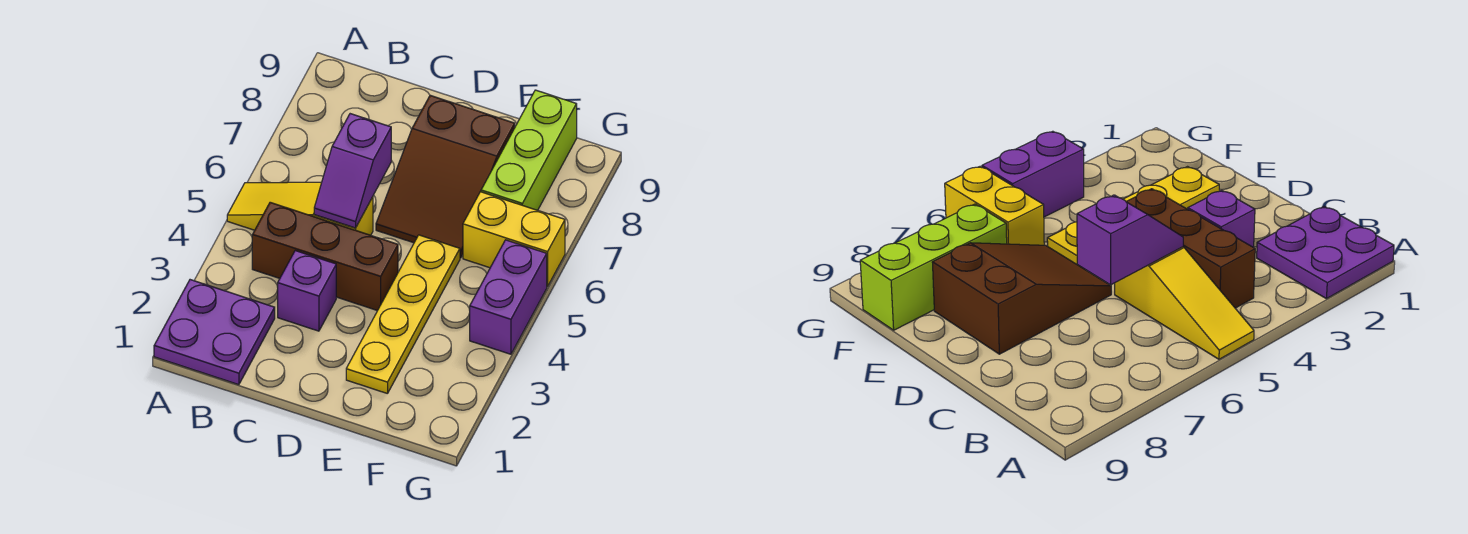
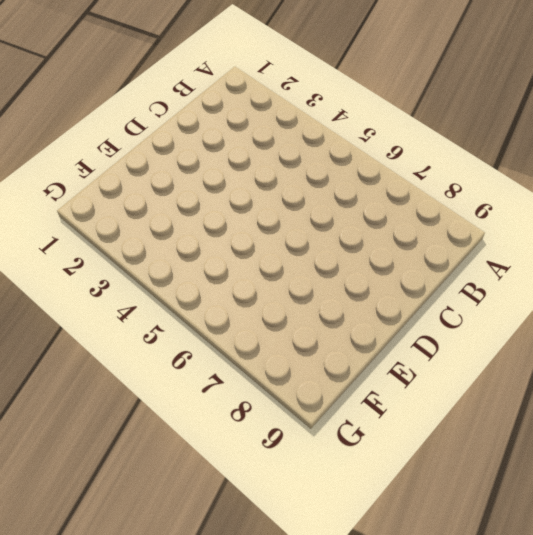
none -> purple plate A1:B2 level 1
none -> yellow slope A5:C5 level 1 top C

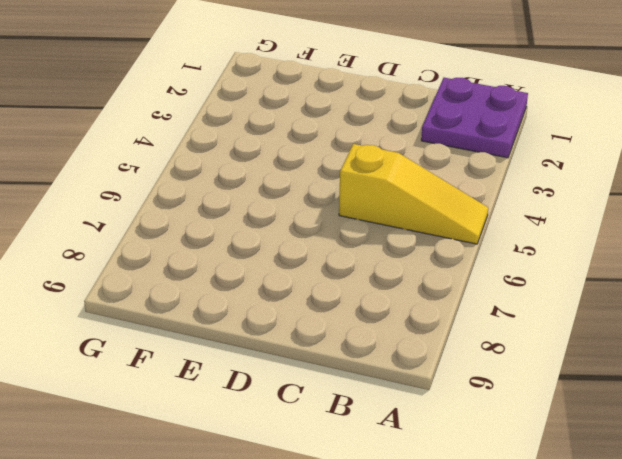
none -> brown brick B4:D4 level 1
none -> purple brick C3 level 1

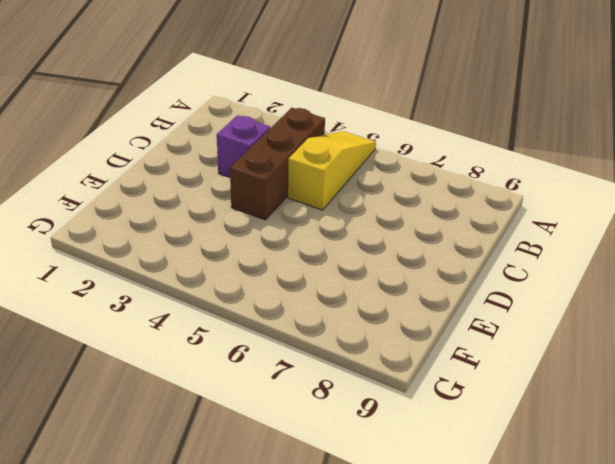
none -> purple plate A1:B2 level 1
none -> brown slope D6:E8 level 1 top 8

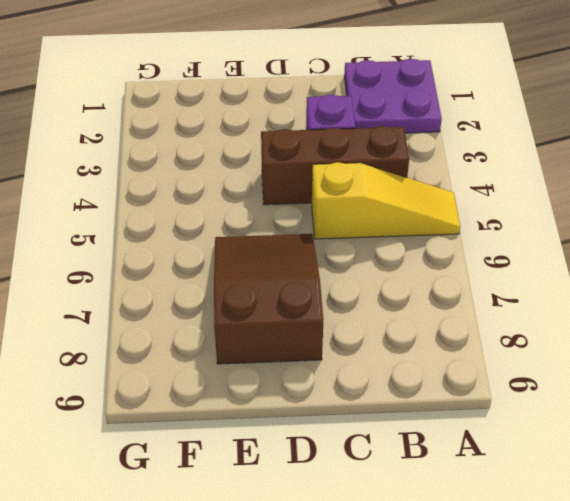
none -> yellow plate E2:E5 level 1
none -> yellow brick F6:G6 level 1

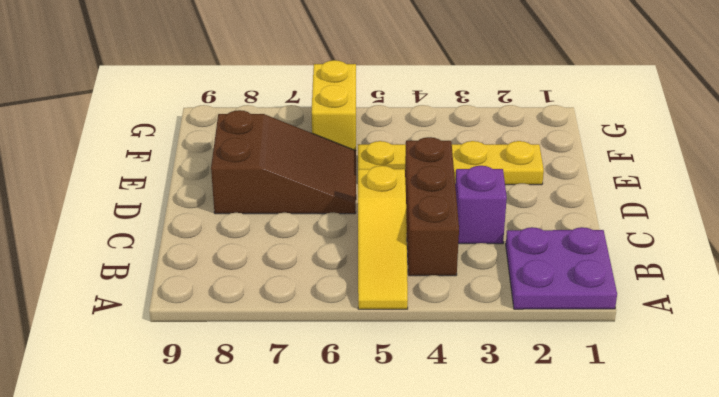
none -> lime brick F7:F9 level 1
none -> purple brick G4:G5 level 1

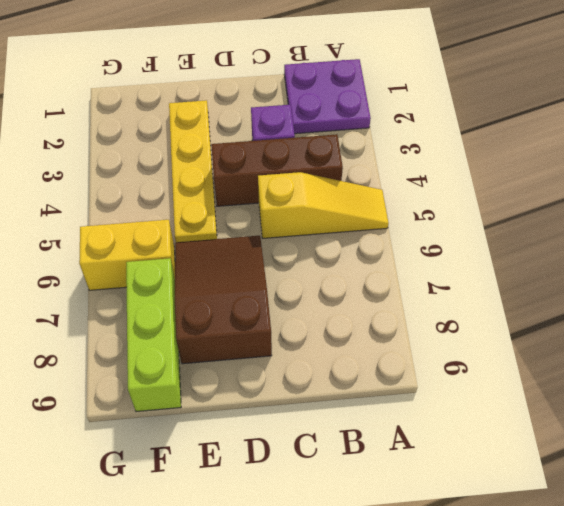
none -> purple brick G4:G5 level 1
none -> purple slope C5:C6 level 2 top 6

